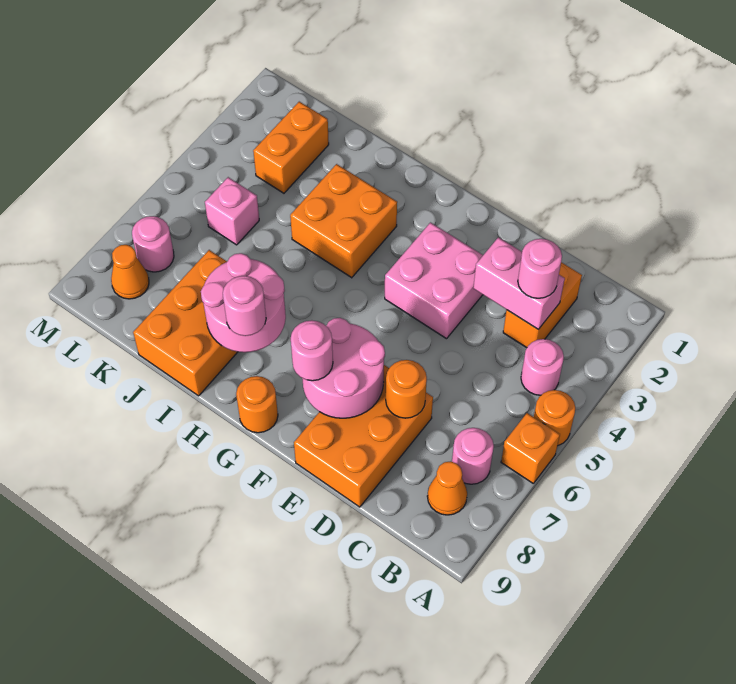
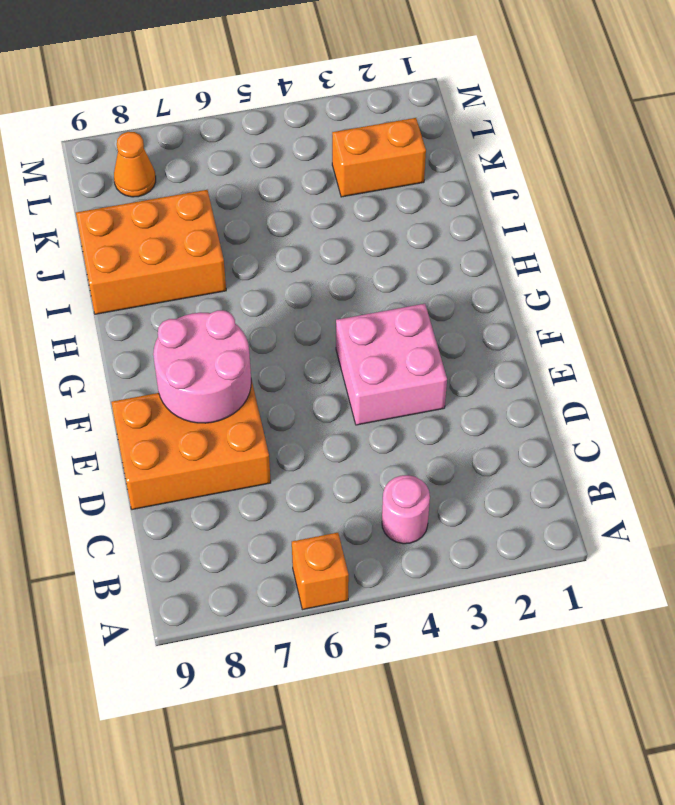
none -> orange round brick A5 level 1
none -> pink round brick B7 level 1
none -> orange cone B8 level 1

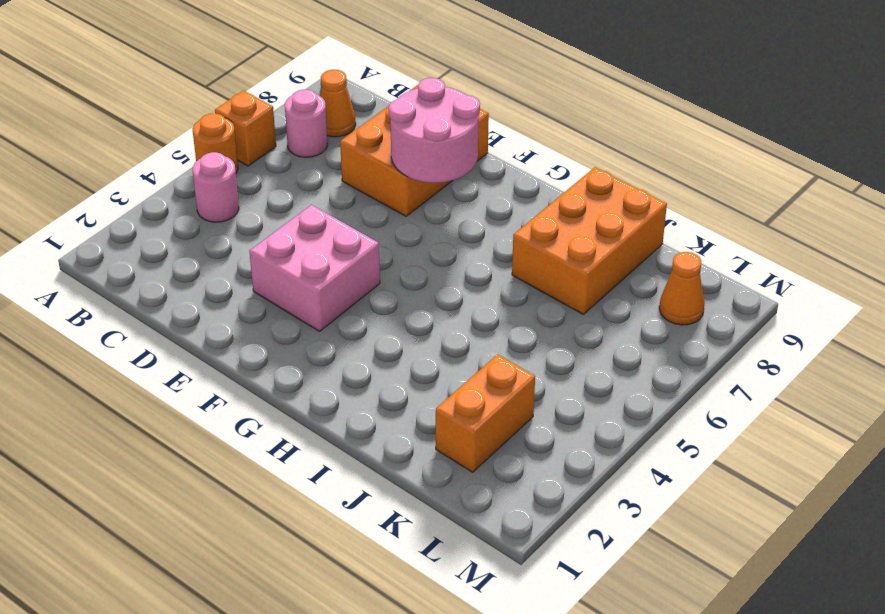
none -> orange brick C2:C3 level 1
none -> orange round brick G9 level 1
none -> orange brick H3:I4 level 1

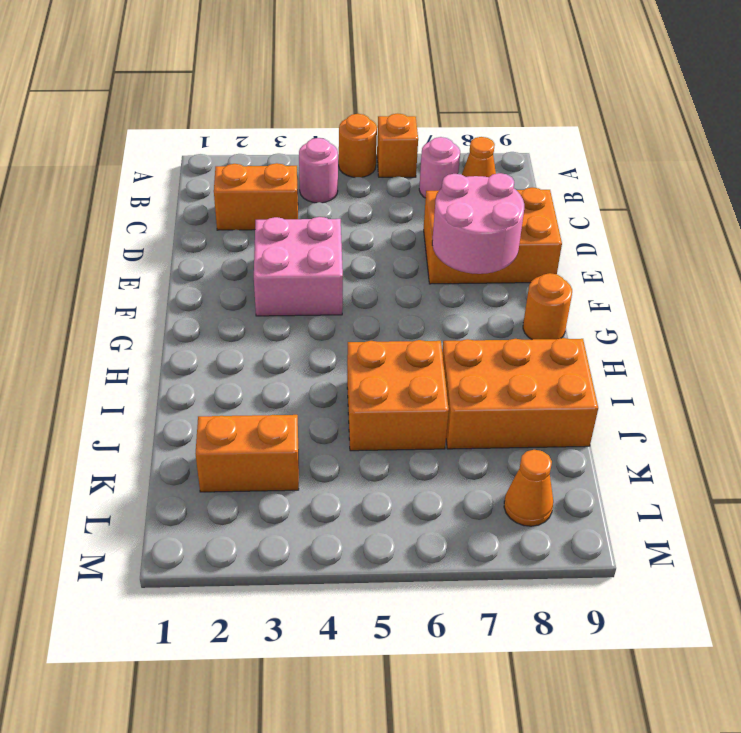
orange brick I5:J6 level 1 -> orange brick H3:I4 level 1
none -> pink brick K5 level 1
none -> pink round brick L7 level 1
none -> pink brick C3:D3 level 2

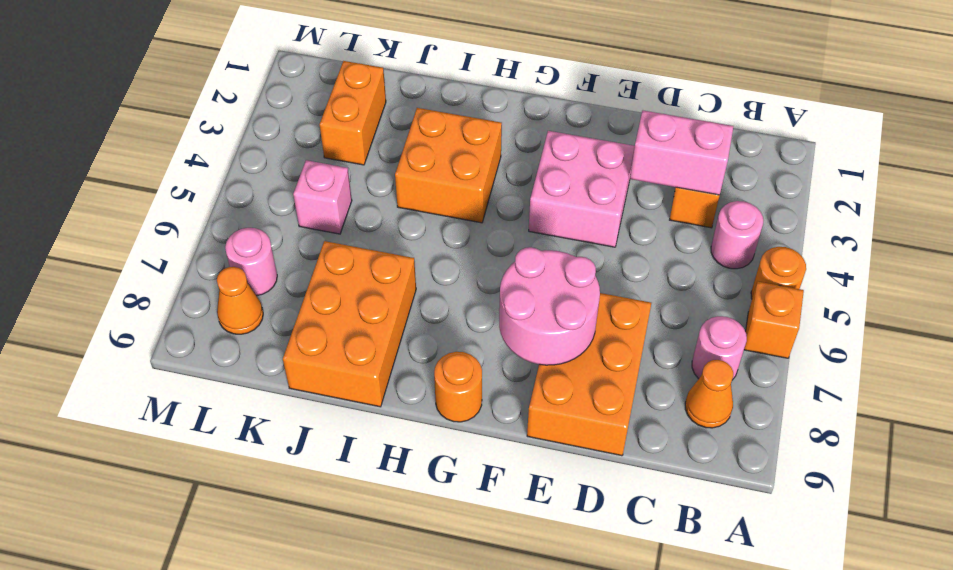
none -> orange round brick D7 level 2
none -> pink round brick H7:I8 level 2
none -> pink round brick C3 level 3

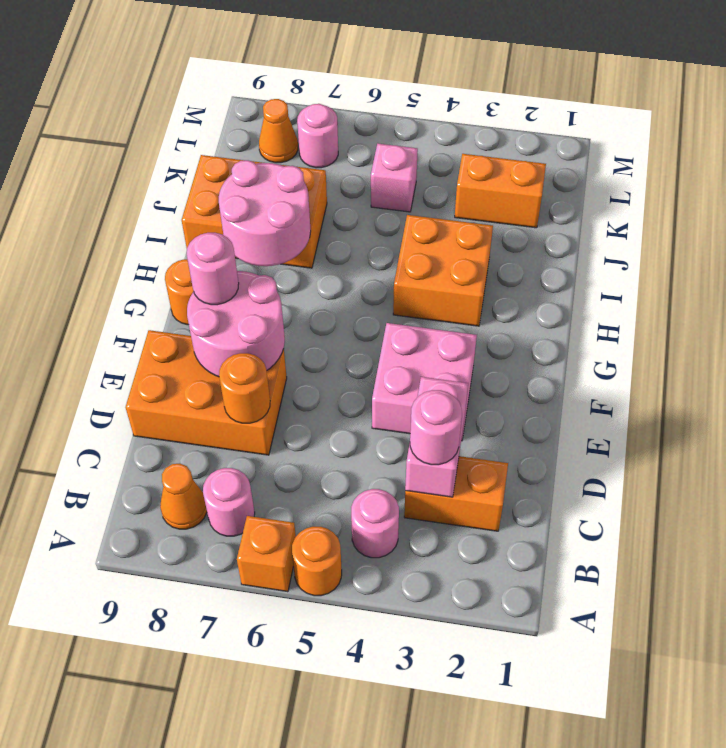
none -> pink round brick H8 level 3

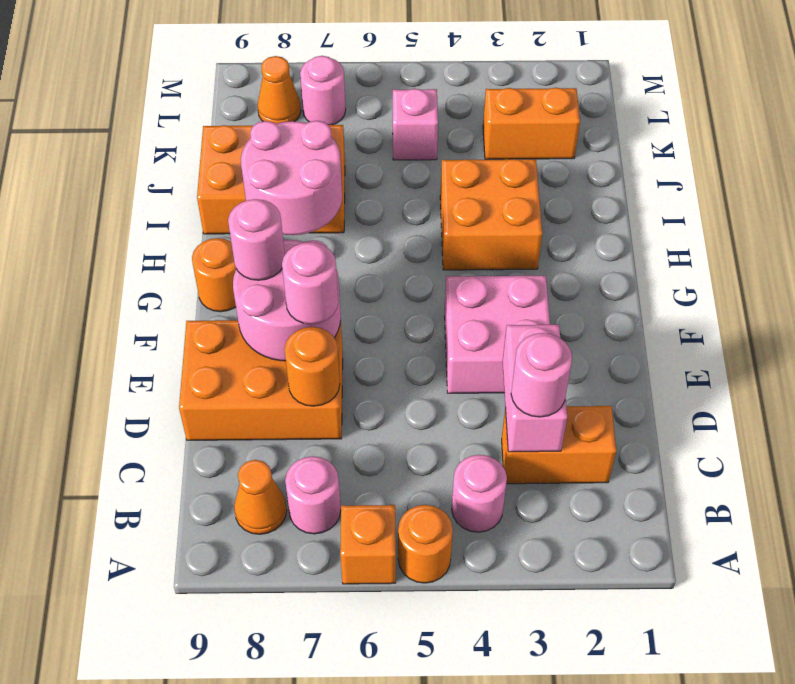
pink round brick E7 level 3 -> pink round brick H8 level 3

